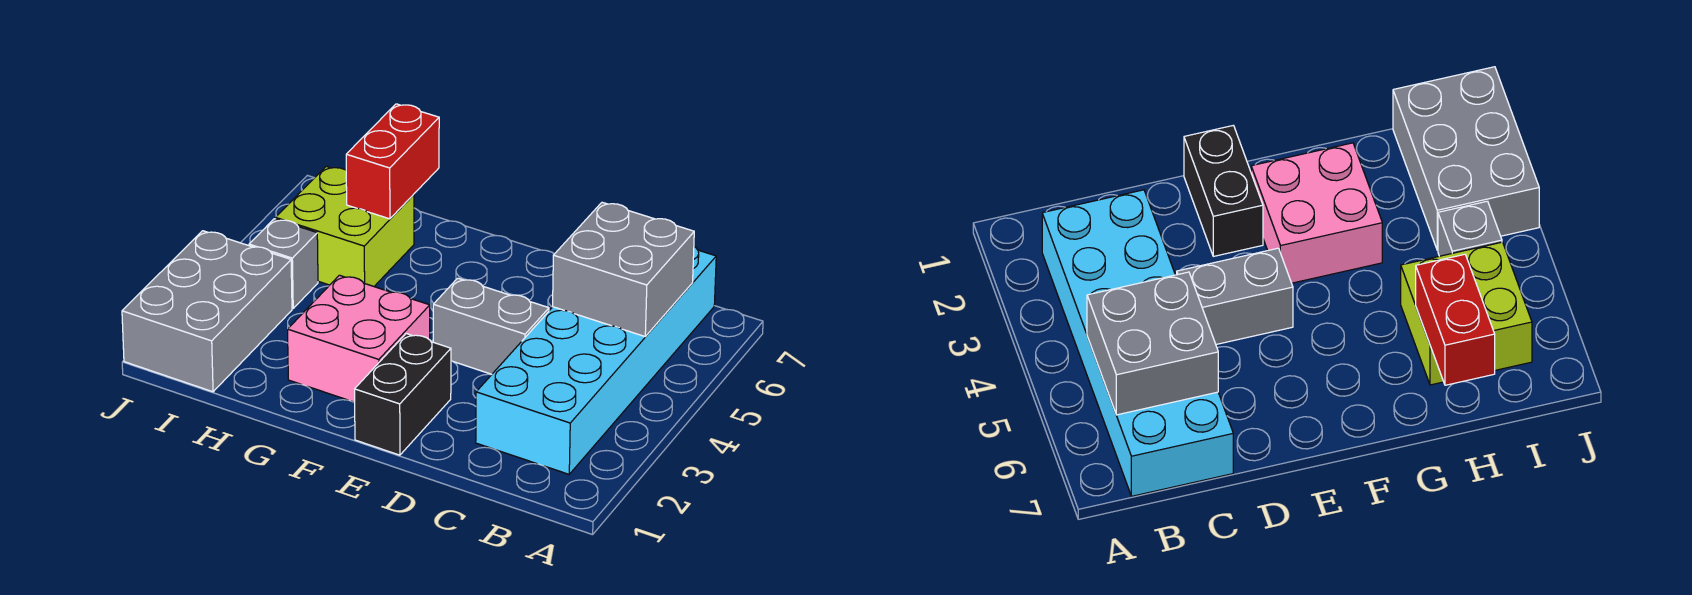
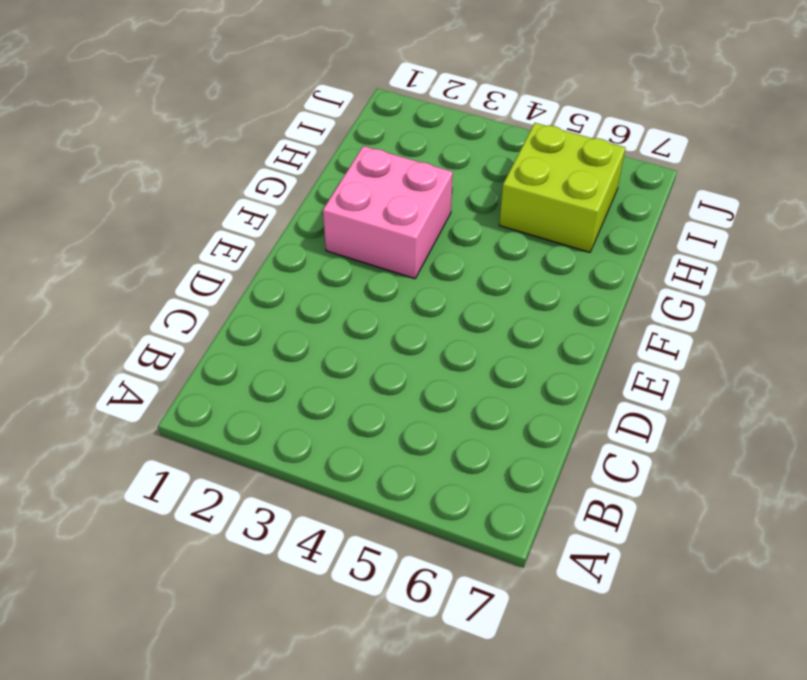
none -> cyan brick B2:C7 level 1
none -> grey brick D4:E4 level 1

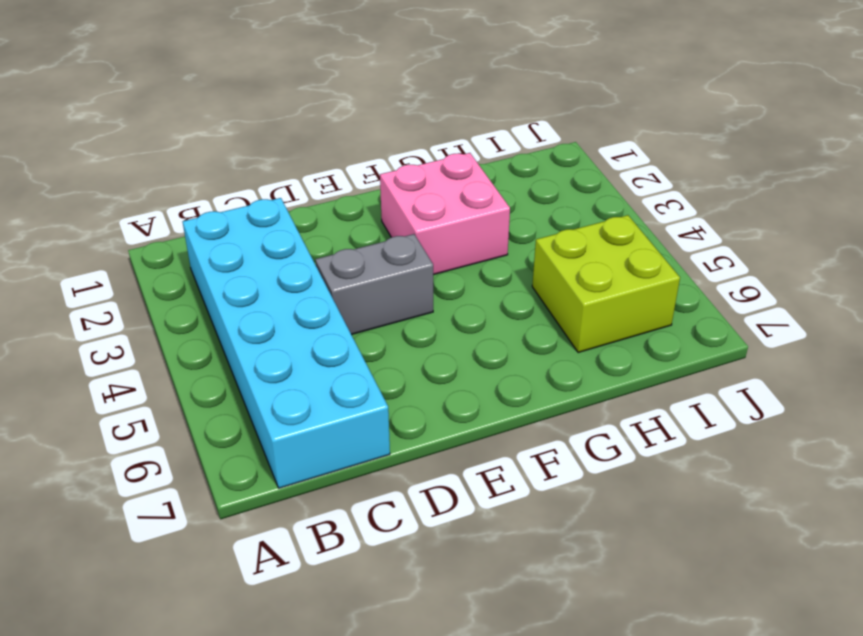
none -> black brick E1:E2 level 1
none -> grey brick I1:J3 level 1

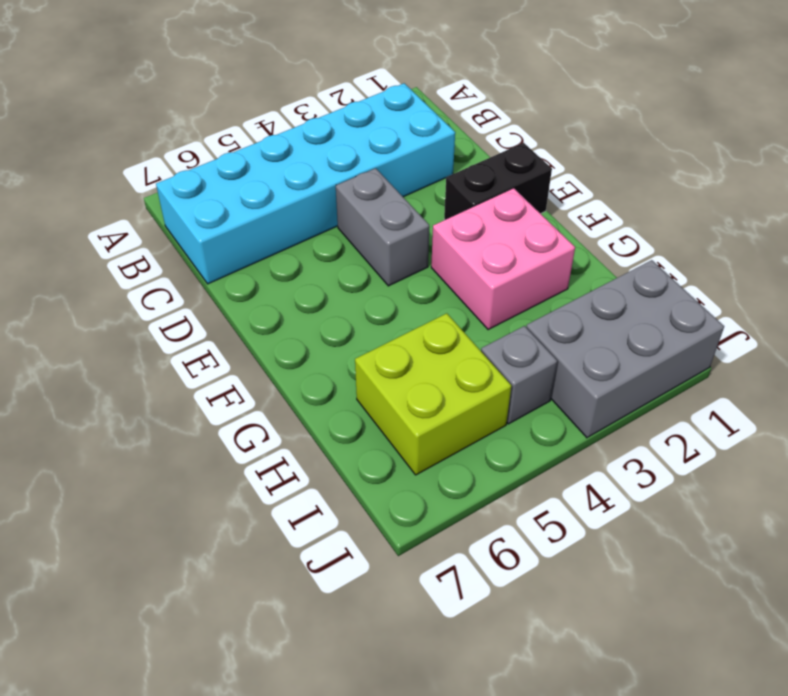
none -> grey brick B5:C6 level 2
none -> red brick H6:H7 level 2

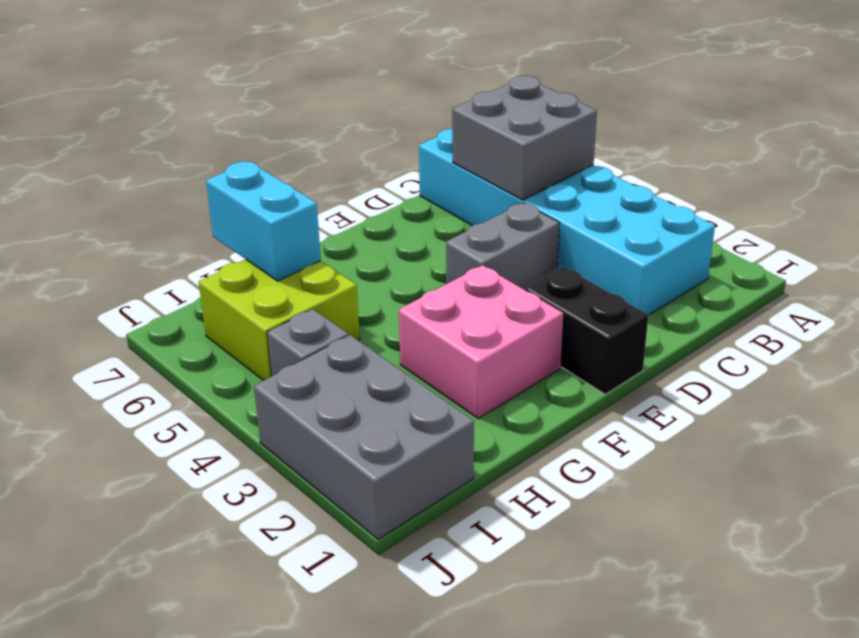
cyan brick H6:H7 level 2 -> red brick H6:H7 level 2

